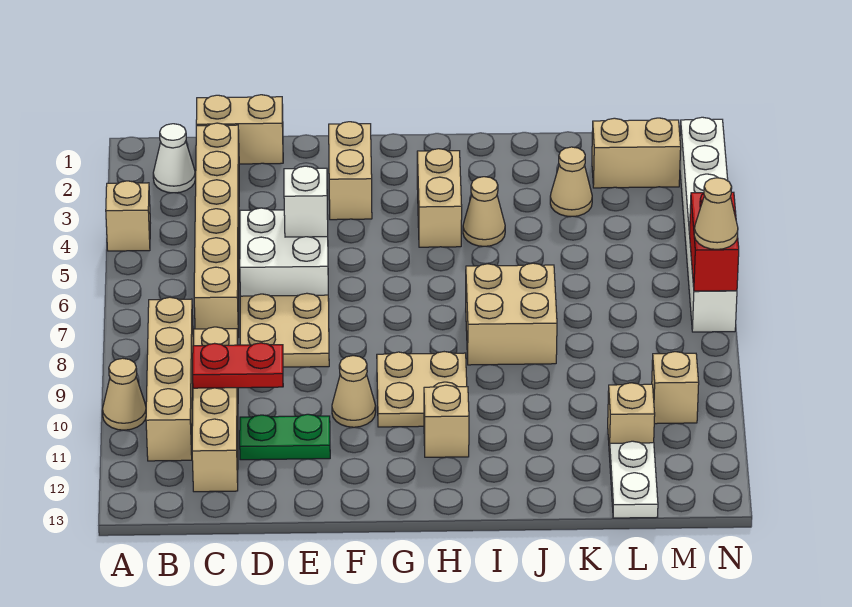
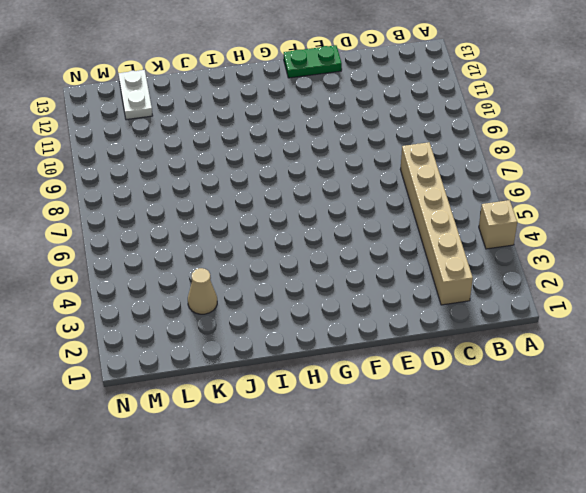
green plate E13:F13 level 1 -> green plate D11:E11 level 1
none -> tan cone A10 level 1
none -> white cone B2 level 1
none -> tan brick B8:B11 level 1

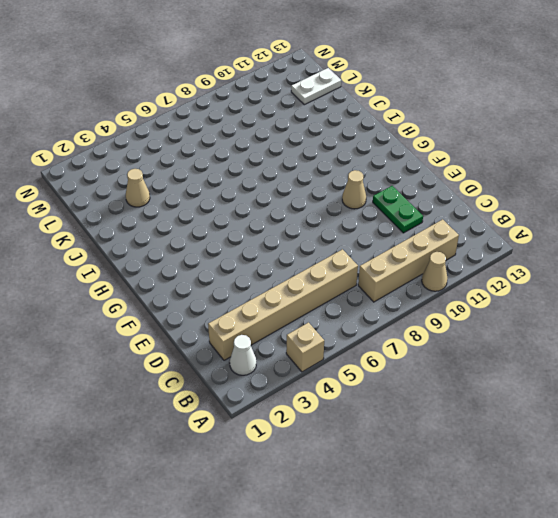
none -> tan brick C1:D1 level 1
none -> tan brick C9:C12 level 1
none -> white brick D5:E6 level 1

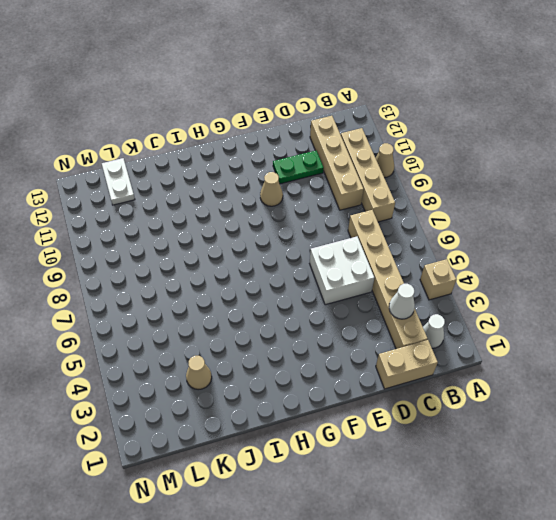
white cone C3 level 2 -> none
none -> tan plate D7:E8 level 1
none -> tan brick F2:F3 level 1
none -> tan plate G9:H10 level 1

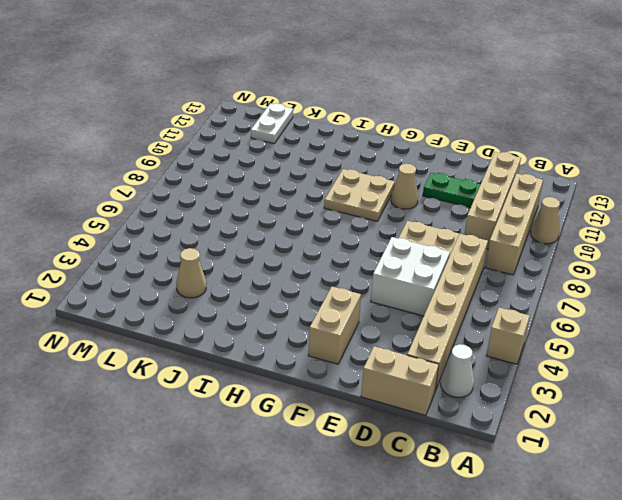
none -> tan brick H3:H4 level 1
none -> tan brick H11 level 1
none -> tan cone I4 level 1

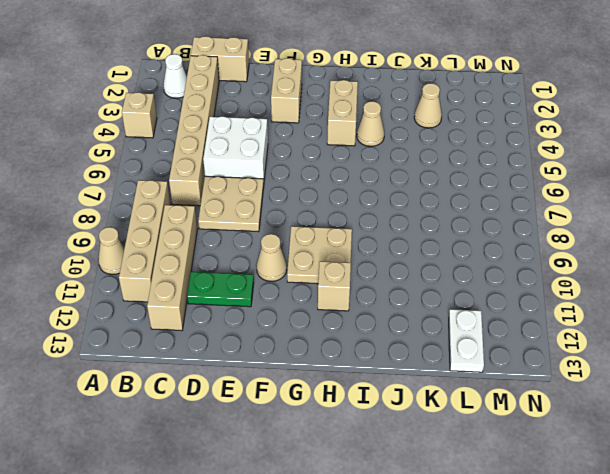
none -> tan brick I7:J8 level 1
none -> tan brick L2:M2 level 1
none -> tan brick L11 level 1

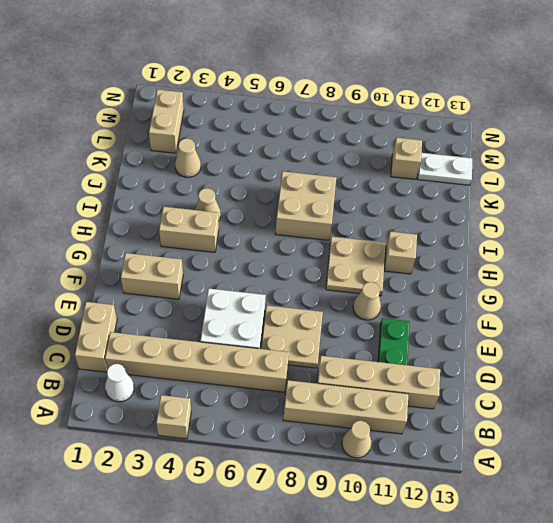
none -> tan brick M10 level 1
none -> white brick N2:N7 level 1
none -> red plate C10:D10 level 2

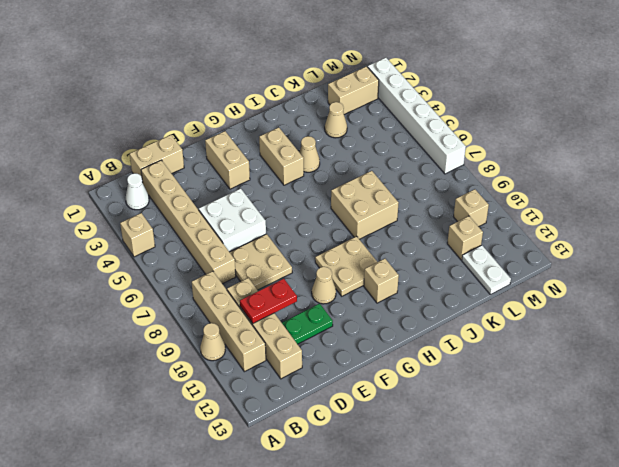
none -> white brick E5 level 2
none -> red brick N6:N7 level 2
none -> tan cone N7 level 3

